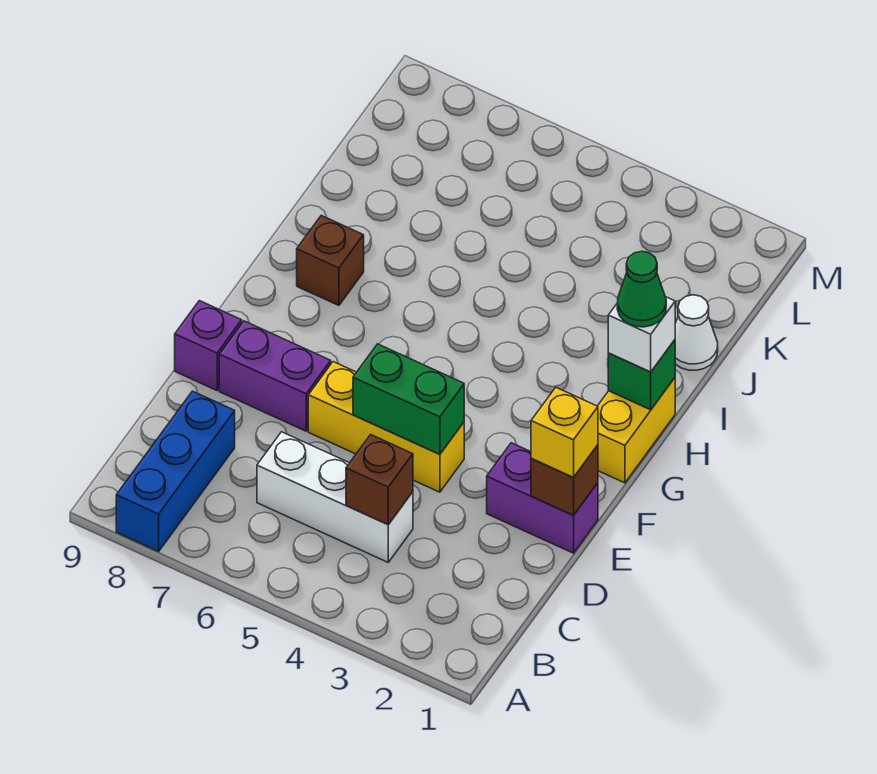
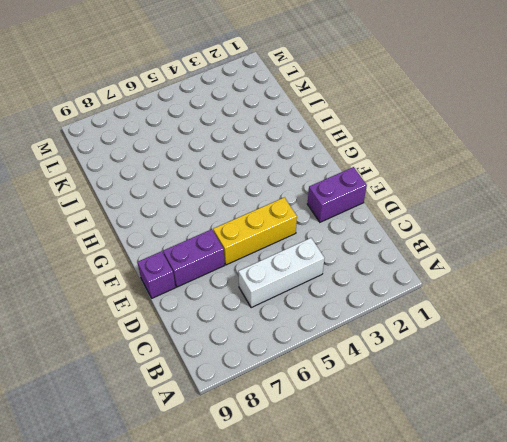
none -> blue brick A8:C8 level 1
none -> yellow brick G1:H1 level 1
none -> brown brick H8 level 1

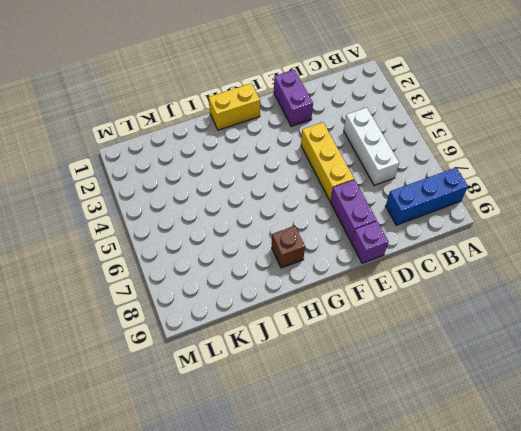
none -> white cone J1 level 1
none -> brown brick C4 level 2
none -> brown brick E1 level 2

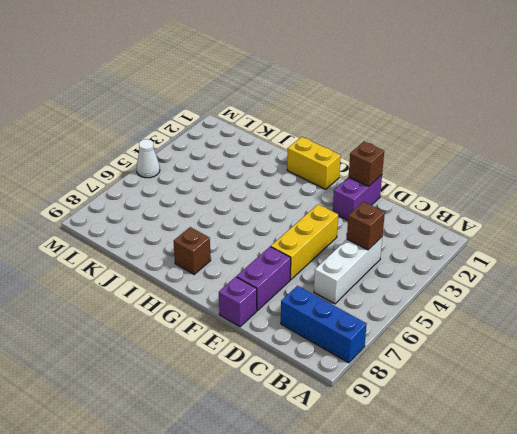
white cone M5 level 1 -> white cone J1 level 1
none -> green brick E4:E5 level 2
none -> green brick H1 level 2
none -> yellow brick E1 level 3

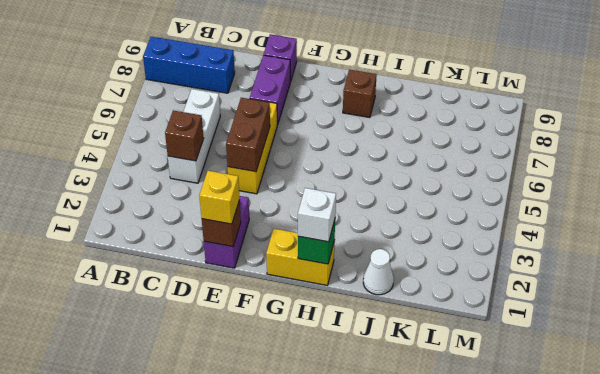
brown brick E4:E5 level 2 -> green brick E4:E5 level 2
none -> green cone H1 level 4

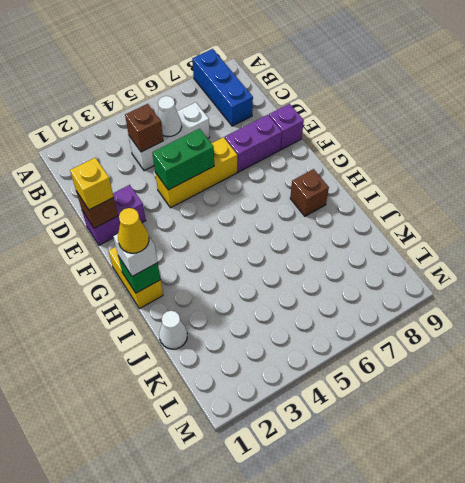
white cone C5 level 2 -> none
yellow cone H1 level 4 -> green cone H1 level 4

